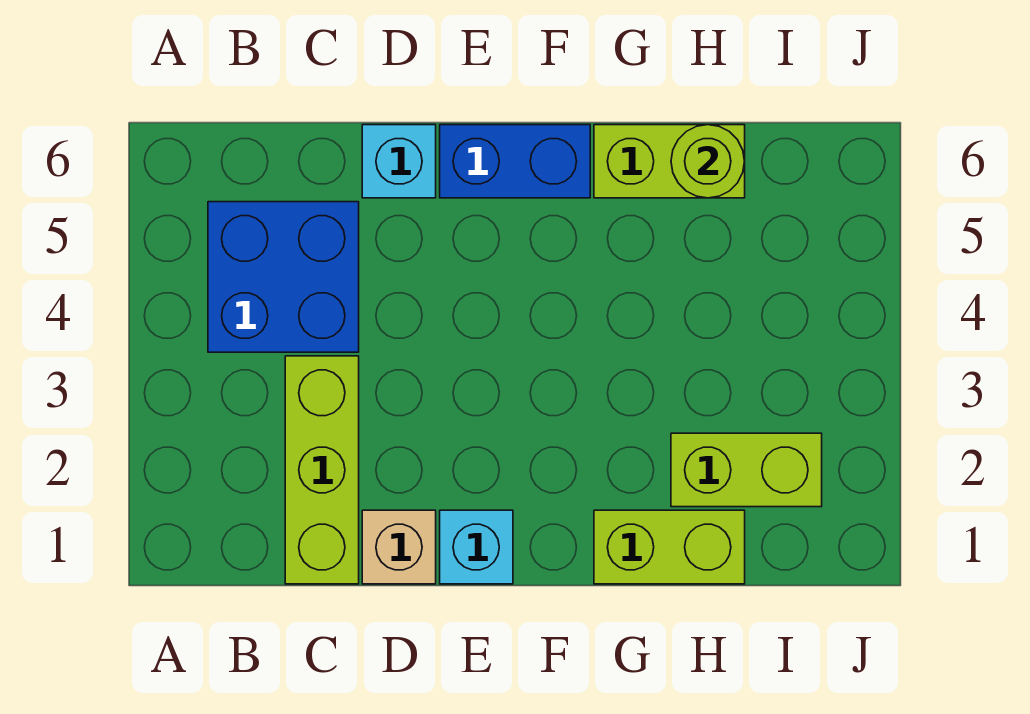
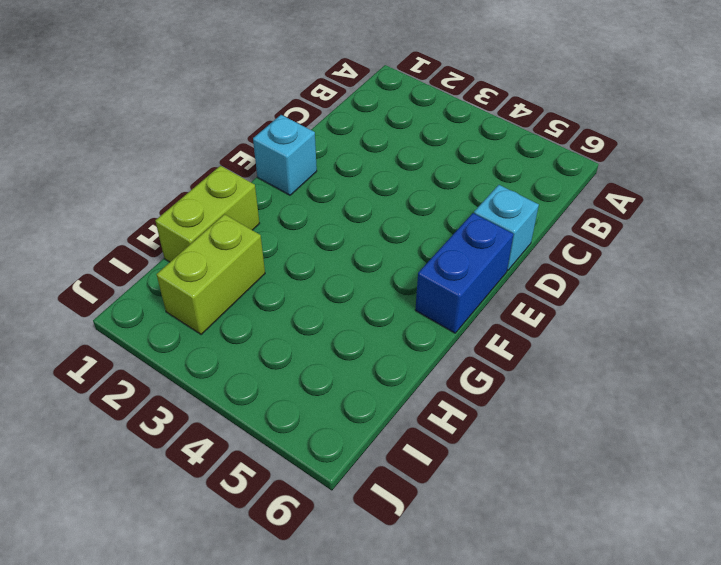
none -> blue brick B4:C5 level 1
none -> lime brick C1:C3 level 1

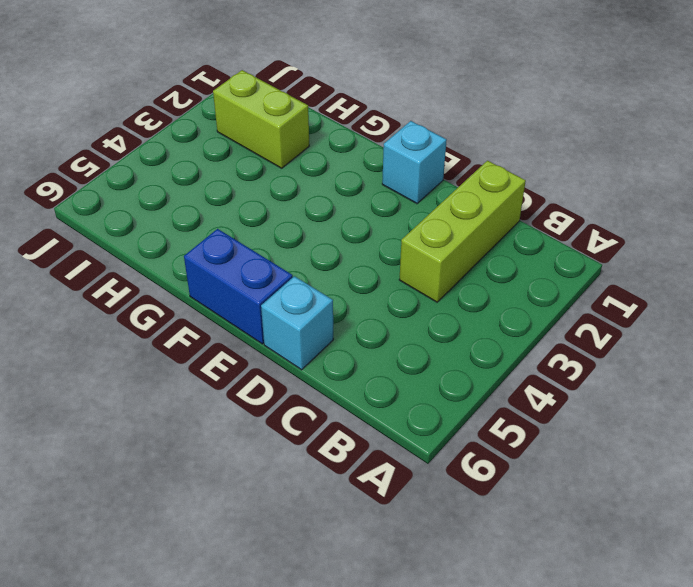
none -> blue brick B4:C5 level 1
none -> tan brick D1 level 1

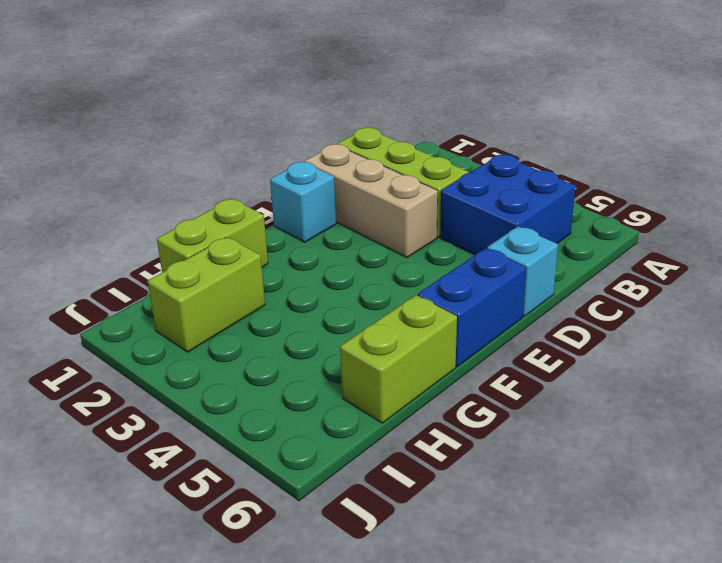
tan brick D1:D3 level 1 -> tan brick D1 level 1
none -> lime round brick H6 level 2

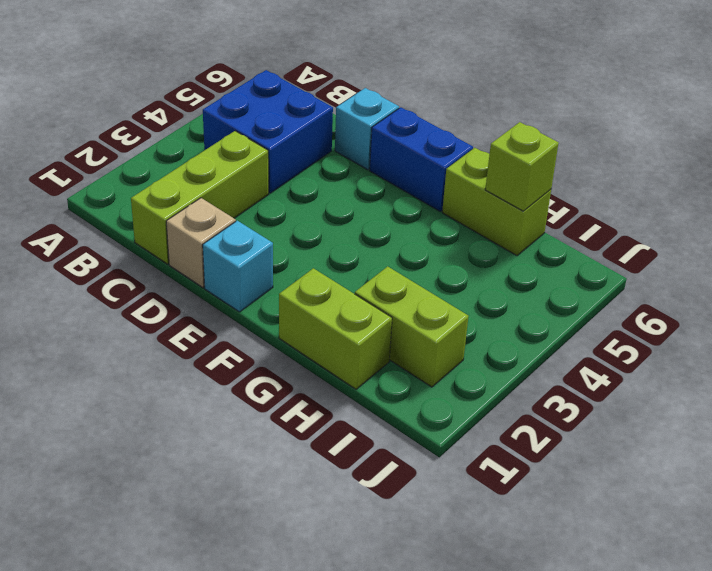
lime brick H6 level 2 -> lime round brick H6 level 2

